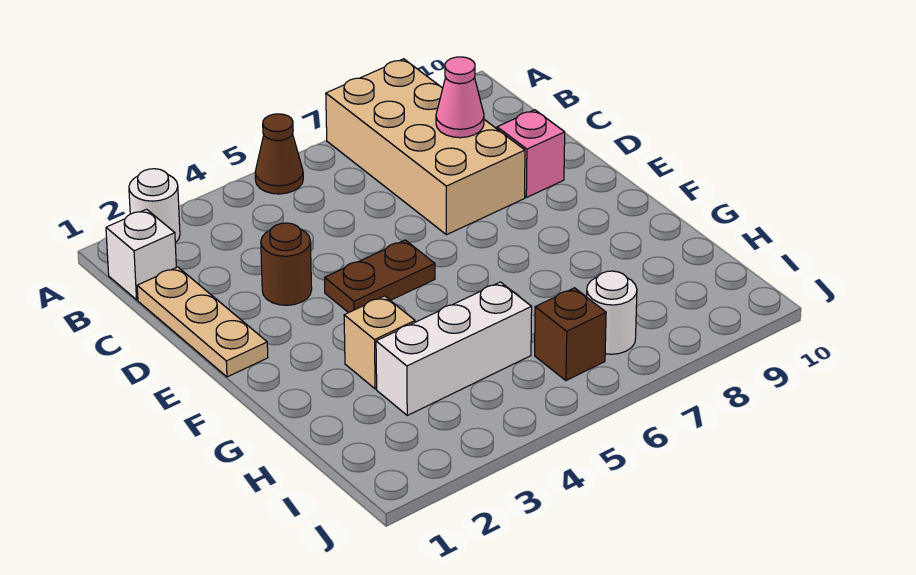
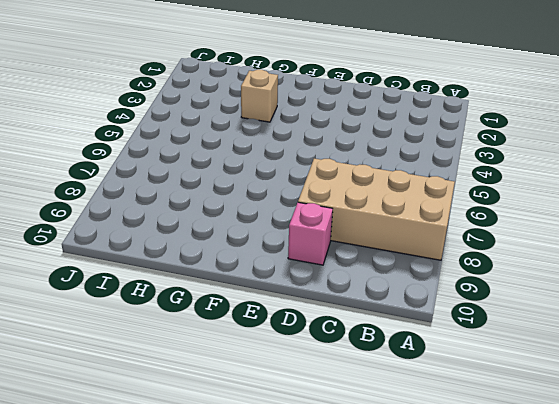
none -> white round brick A2 level 1
none -> brown cone A5 level 1
none -> white brick B1 level 1

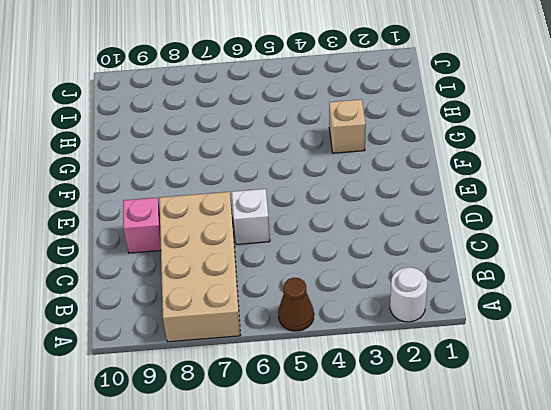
white brick D6 level 1 -> white brick B1 level 1
none -> tan plate C1:E1 level 1
none -> brown round brick D3 level 1
none -> brown plate E4:E5 level 1

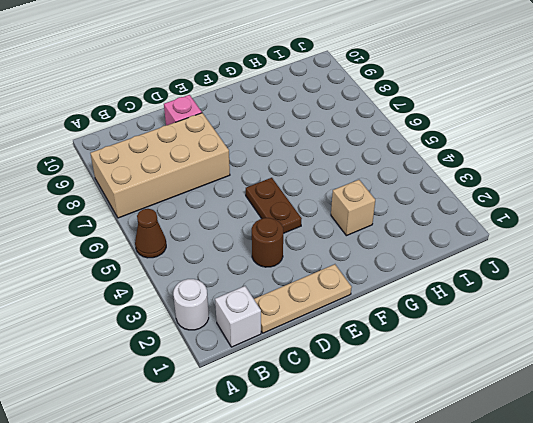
none -> white brick H3:H5 level 1
none -> brown brick I6 level 1
none -> white round brick I7 level 1

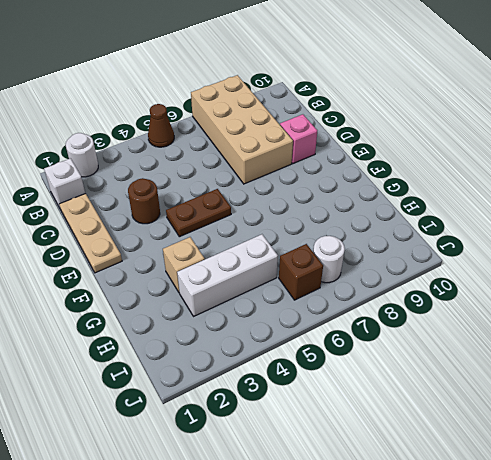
none -> pink cone C8 level 2

